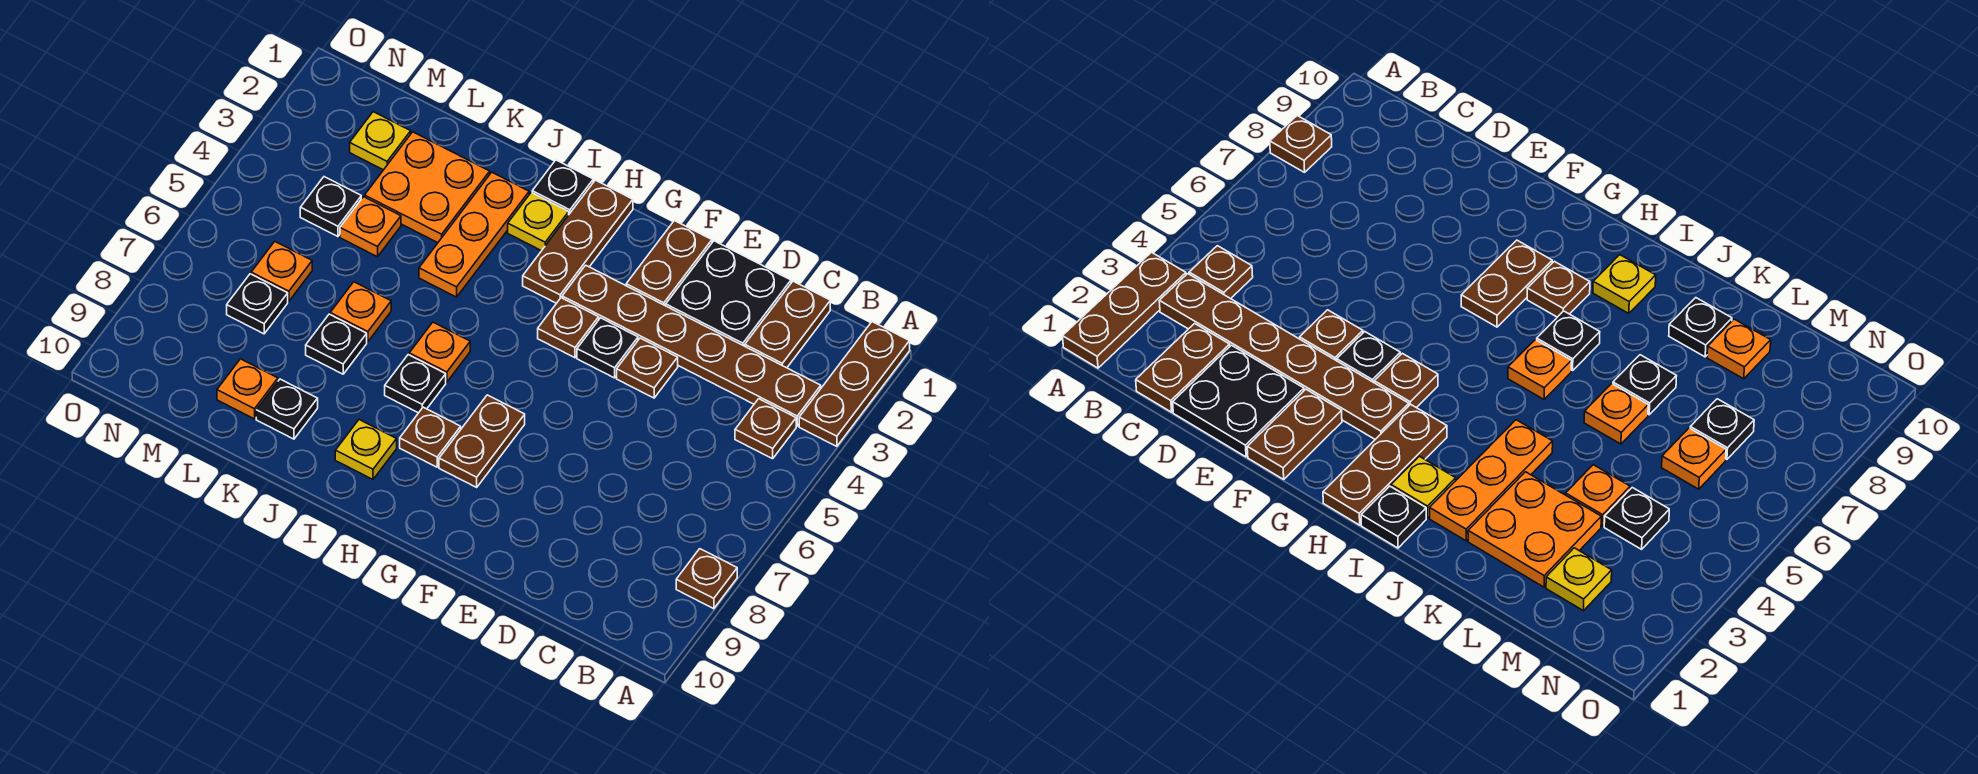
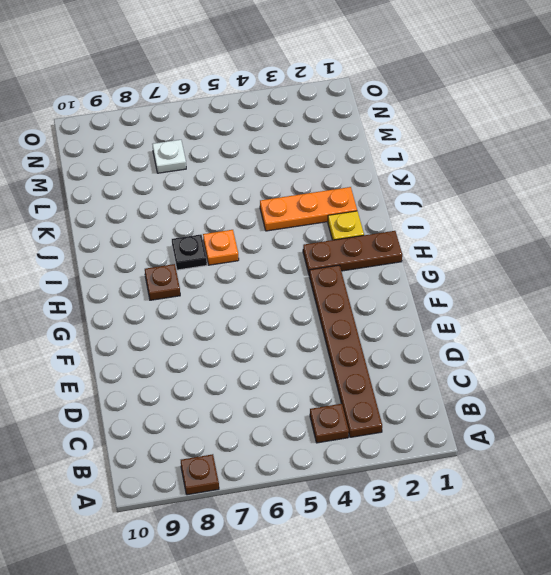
white plate M7 level 1 -> black plate M7 level 1
none -> brown plate A1:A3 level 1
none -> brown plate C1:C2 level 1
none -> black plate D1:E2 level 1

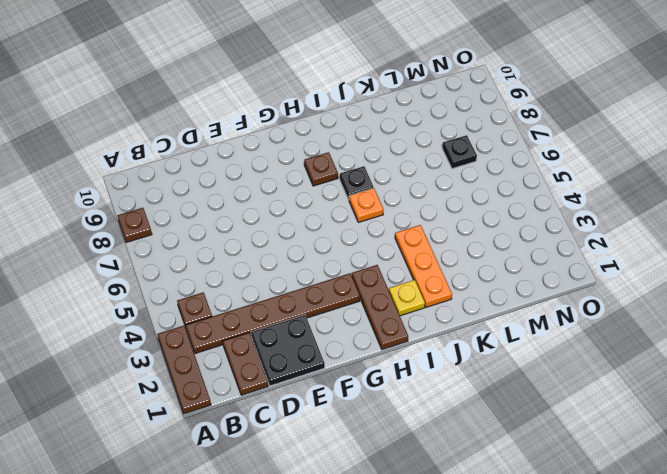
none -> brown plate E4 level 1
none -> brown plate F1:F2 level 1
none -> black plate F4 level 1

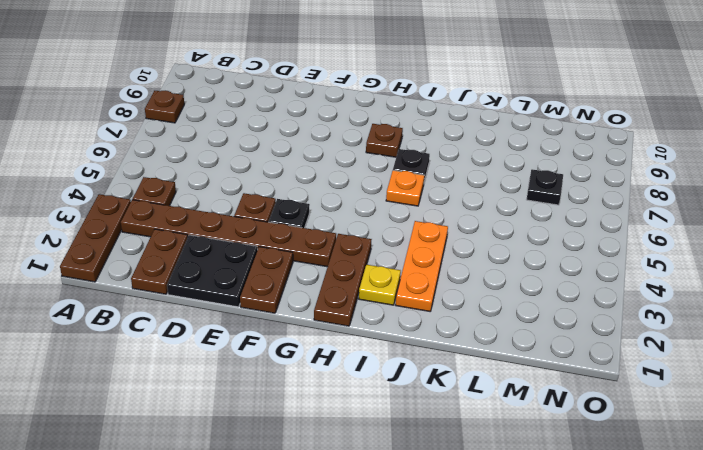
none -> brown plate G4 level 1
none -> brown plate G7:G8 level 1
none -> black plate I1 level 1

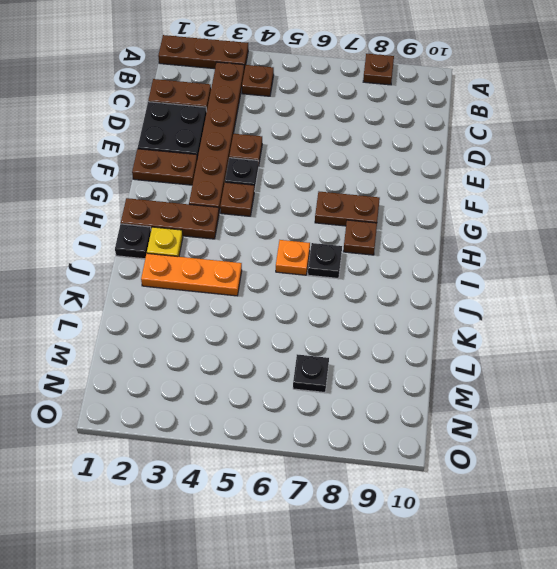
none -> yellow plate I9 level 1
none -> orange plate K2:L3 level 1
none -> orange plate K6 level 1

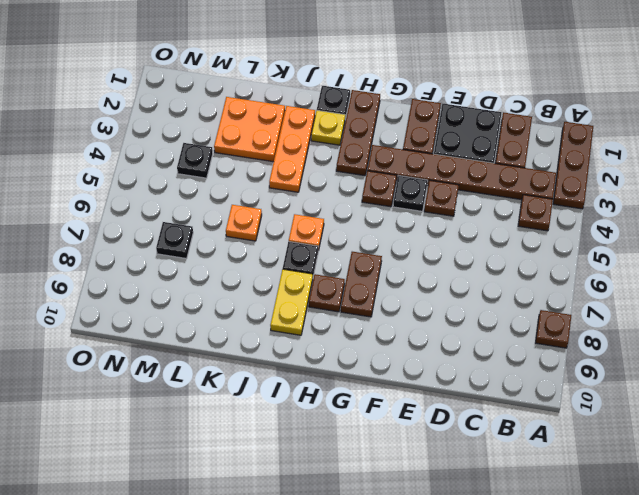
yellow plate I8:I9 level 1 -> yellow plate I9 level 1
none -> black plate K7 level 1
none -> black plate K9 level 1
none -> orange plate L4 level 1

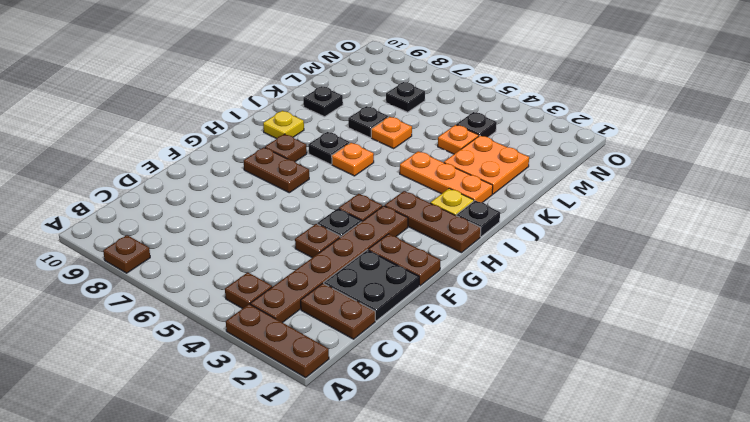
none -> orange plate L9 level 1
none -> yellow plate M2 level 1
none -> orange plate M6 level 1

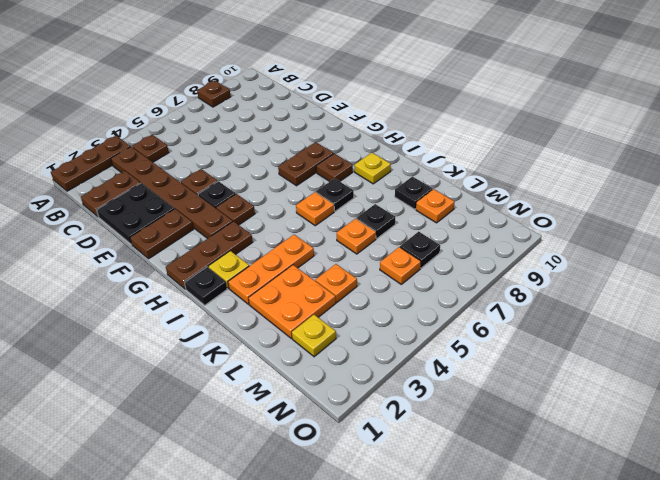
none -> black plate M4 level 1

